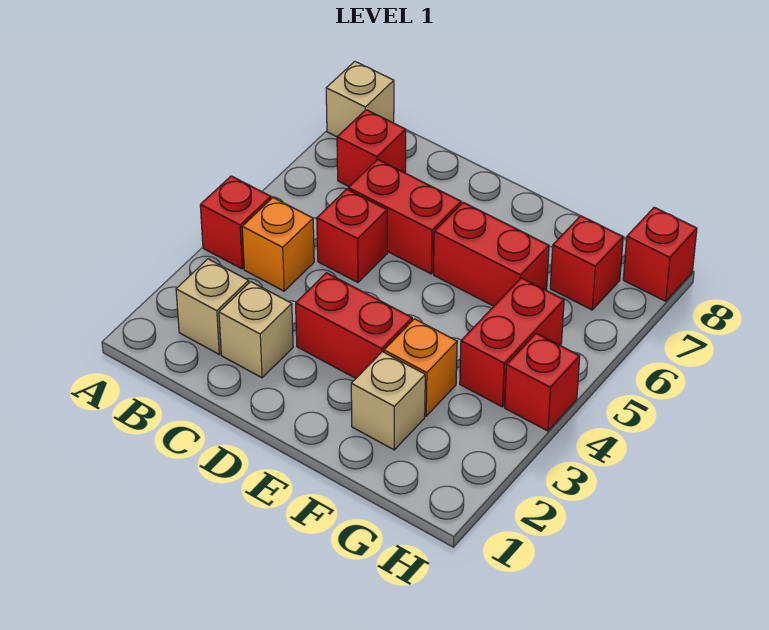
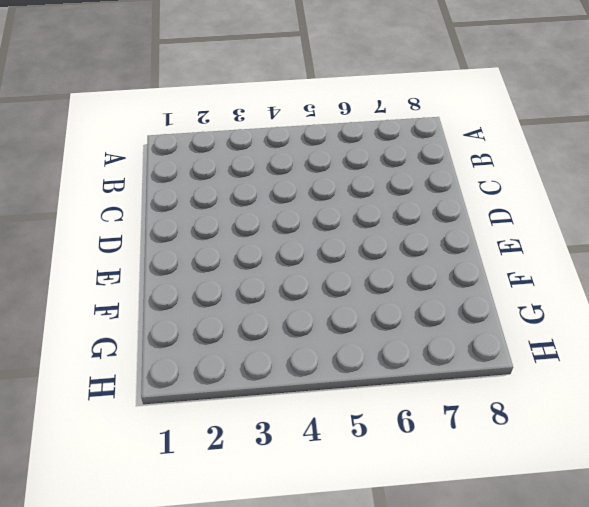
none -> red brick A4 level 1
none -> tan brick A8 level 1
none -> tan brick B2 level 1

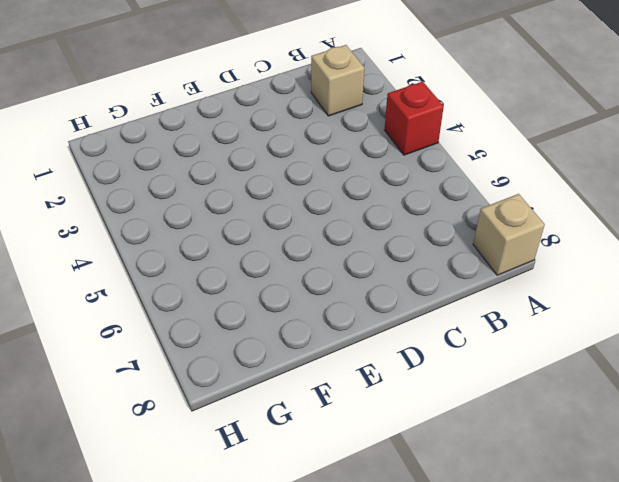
none -> orange brick B4 level 1
none -> red brick B7 level 1
none -> tan brick C2 level 1

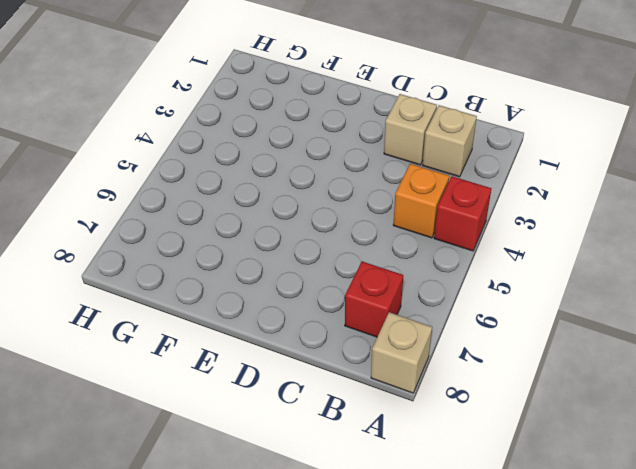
none -> red brick C5 level 1
none -> red brick C6:D6 level 1
none -> red brick D3:E3 level 1

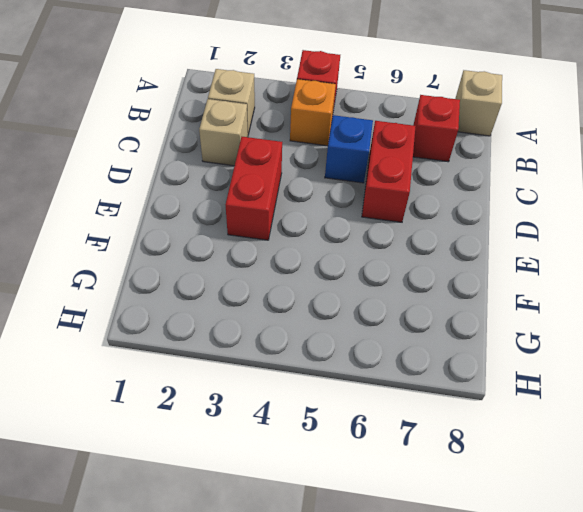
blue brick C5 level 1 -> red brick C5 level 1
none -> red brick E6:F6 level 1
none -> tan brick F2 level 1
none -> orange brick F3 level 1

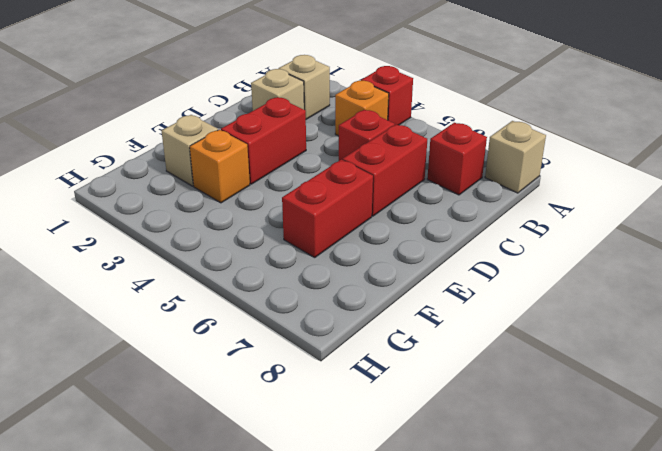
none -> red brick G4:G5 level 1
none -> red brick G7 level 1
none -> red brick H4 level 1

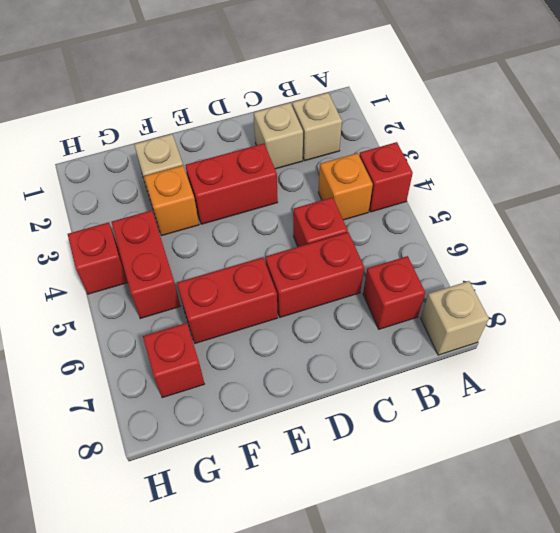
none -> red brick H8 level 1

